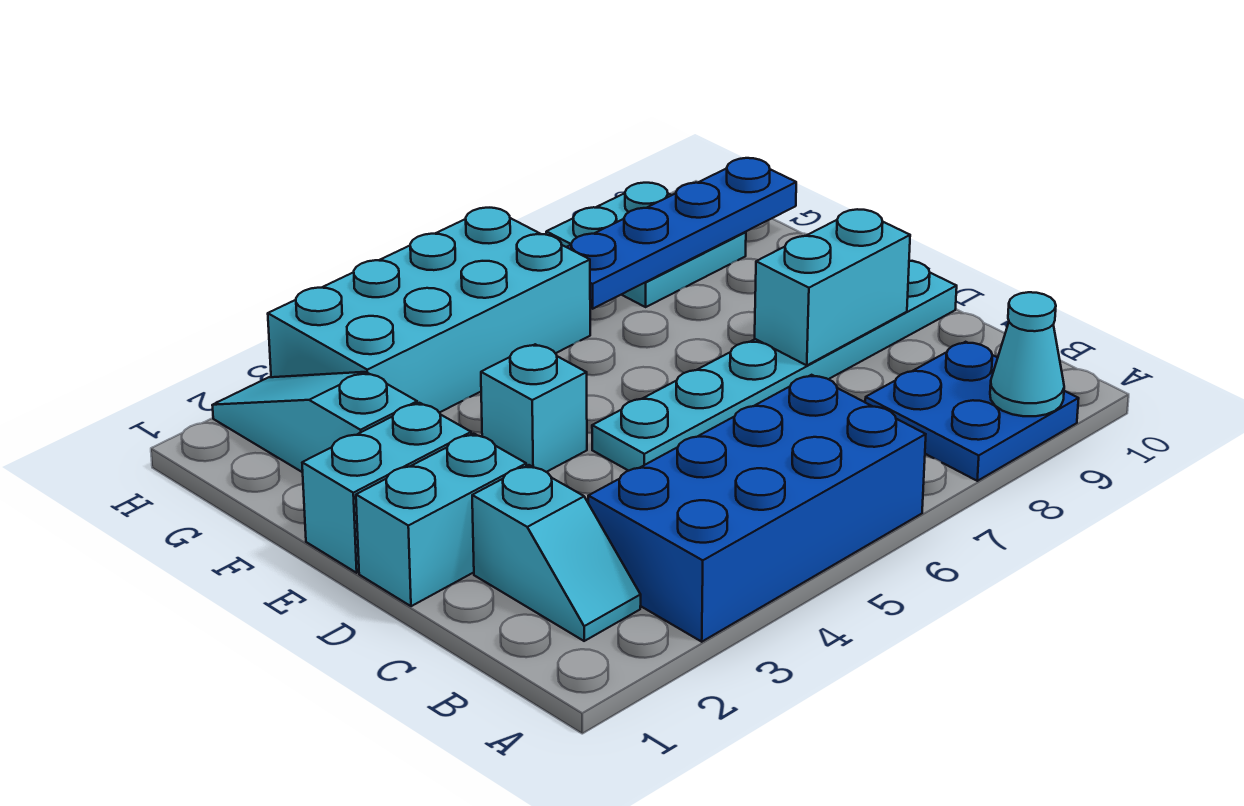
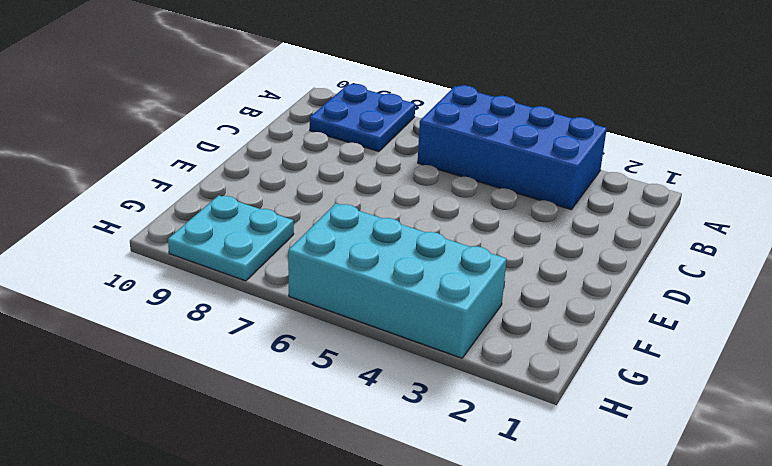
none -> cyan slope B2:C2 level 1 top C
none -> cyan brick D1:D2 level 1
none -> cyan plate D5:D10 level 1

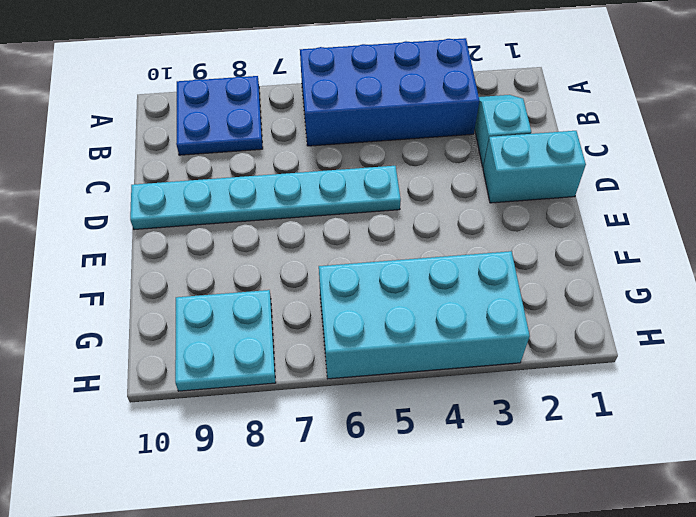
none -> cyan brick E1:E2 level 1
none -> cyan brick E4 level 1
none -> cyan slope F2:H2 level 1 top F

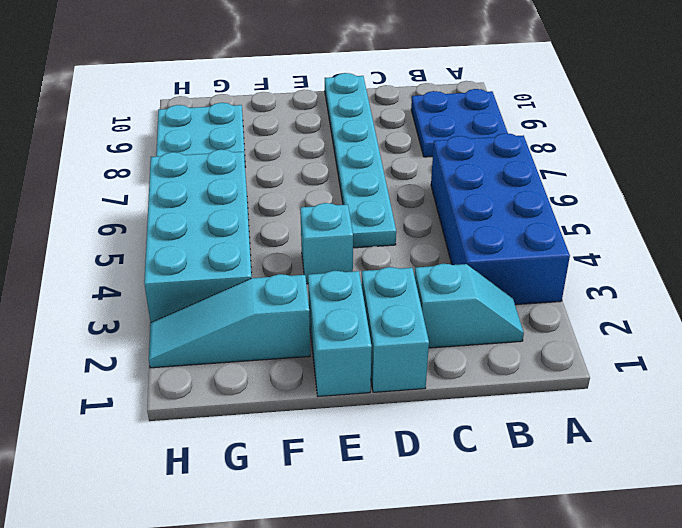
none -> cyan cone A9 level 2
none -> cyan brick D8:D9 level 2
none -> blue plate G7:G10 level 2

